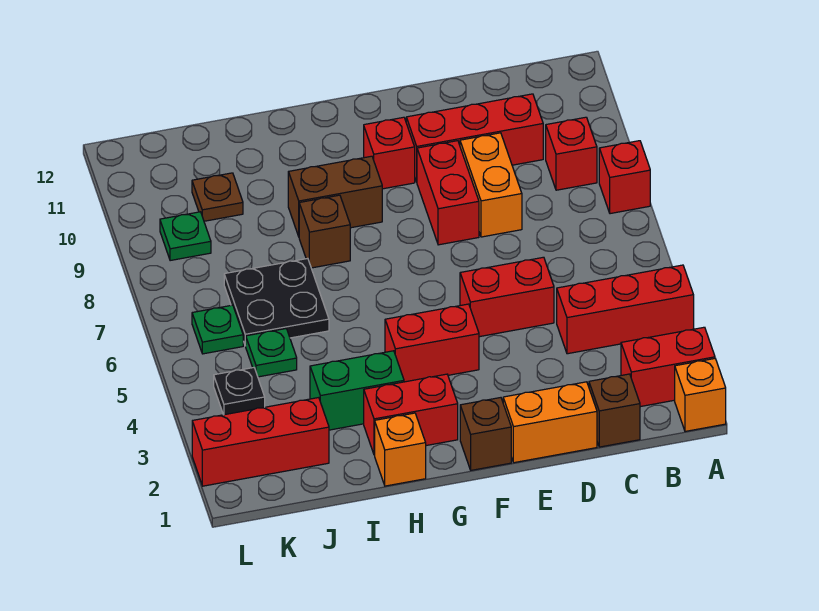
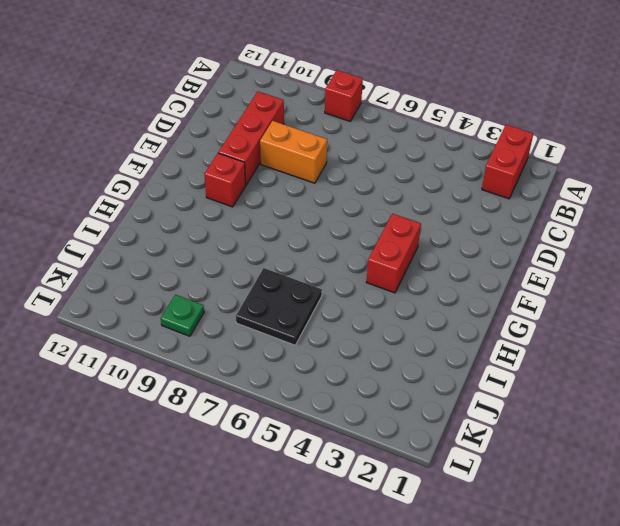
none -> orange brick A1 level 1
none -> red brick A4:C4 level 1
none -> red brick B9 level 1

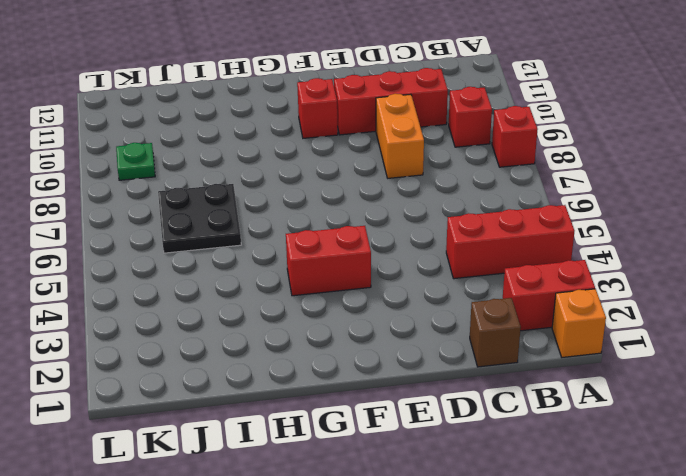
none -> orange brick D1:E1 level 1
none -> red brick D5:E5 level 1
none -> red brick E8:E9 level 1

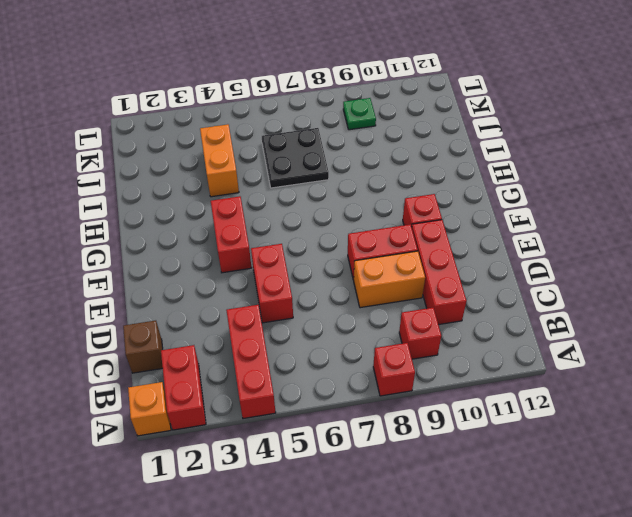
orange brick I4:J4 level 1 -> orange brick D1:E1 level 1
none -> brown brick F1 level 1
none -> red brick G2:H2 level 1
none -> brown brick G9:H9 level 1

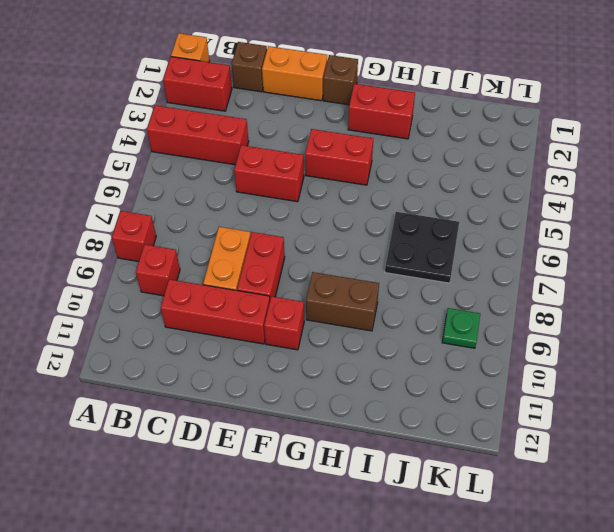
none -> orange brick H1 level 1
none -> green brick H3:I3 level 1
none -> brown brick H8 level 1

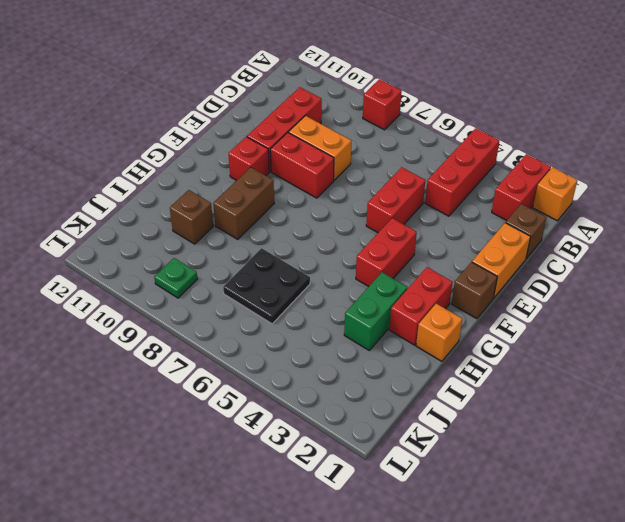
brown brick I10 level 1 -> brown brick H8 level 1
none -> red brick B9 level 1
none -> red brick J2:L2 level 1
none -> green plate J5 level 1

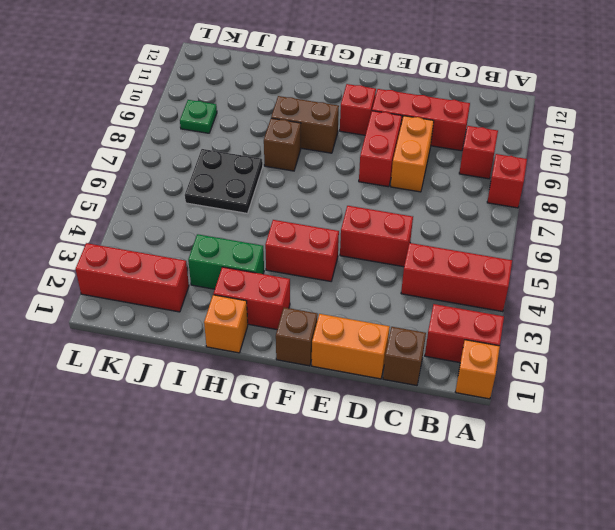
none -> green plate J5 level 1
none -> brown plate J10 level 1
none -> black plate K4 level 1

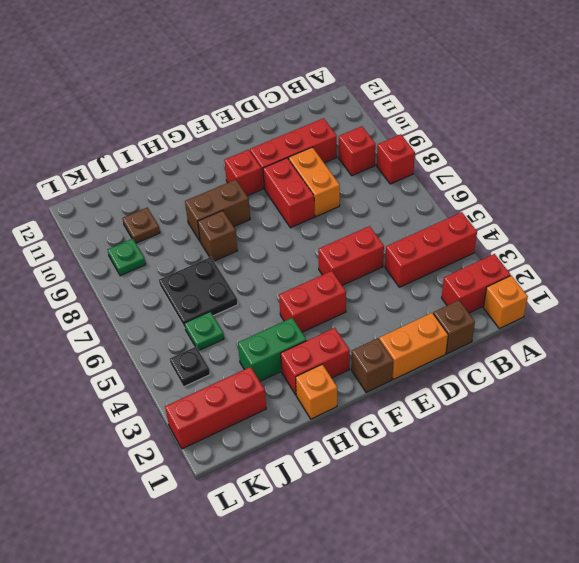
none -> green plate K6 level 1

